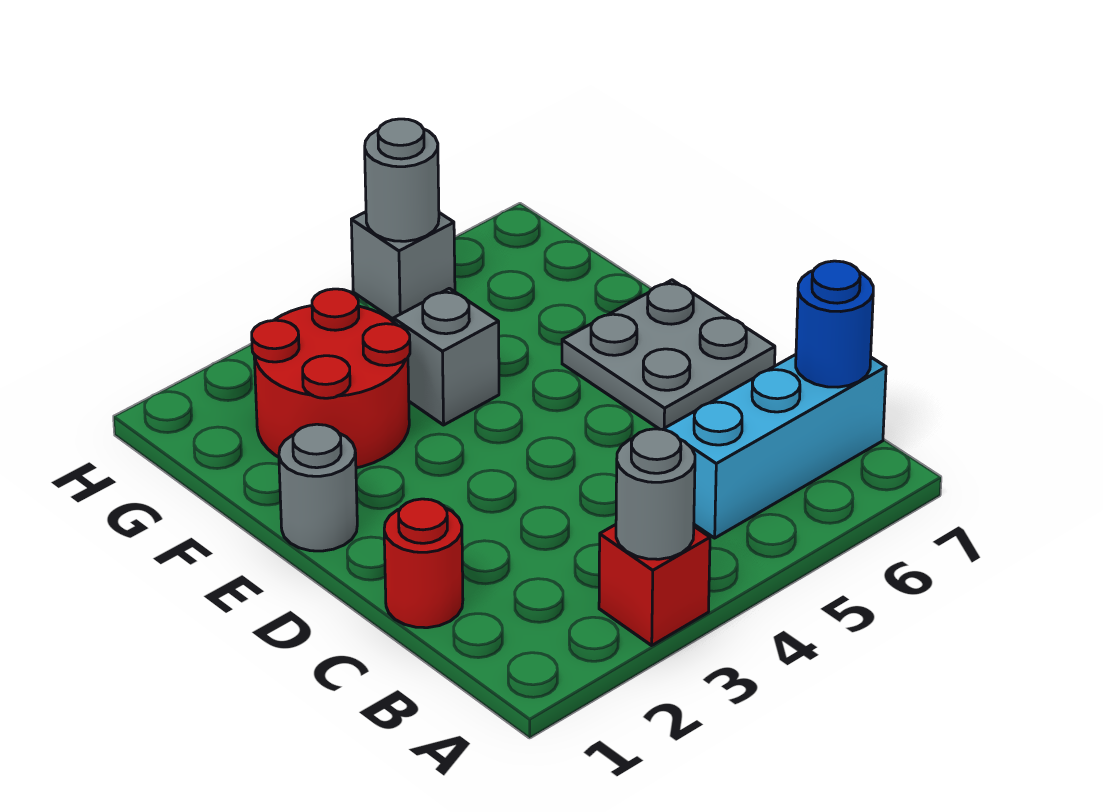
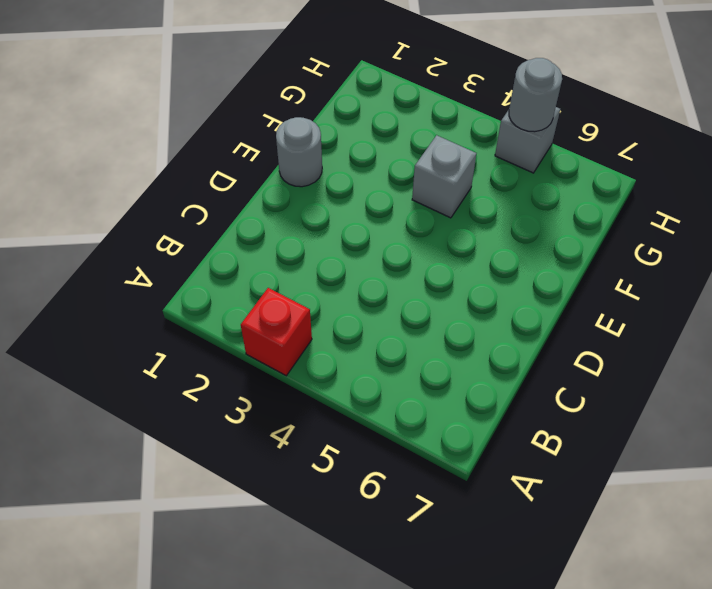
none -> cyan brick B5:B7 level 1
none -> red round brick C1 level 1

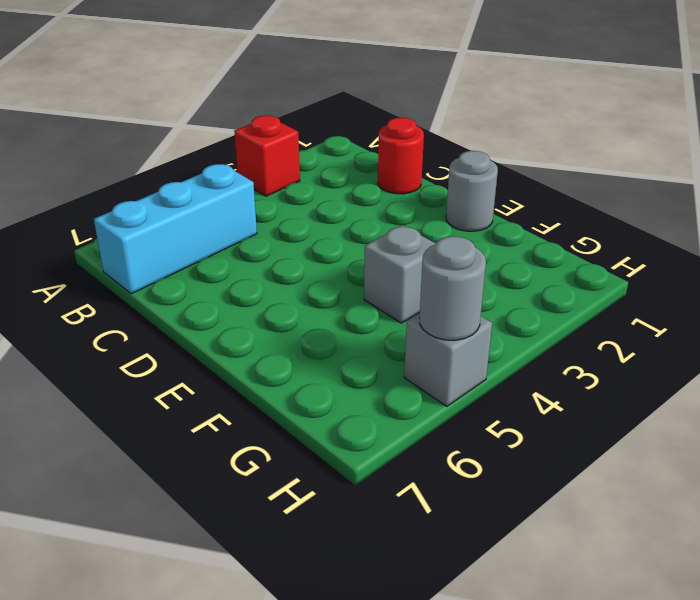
none -> grey plate D6:E7 level 1
none -> red round brick F2:G3 level 1

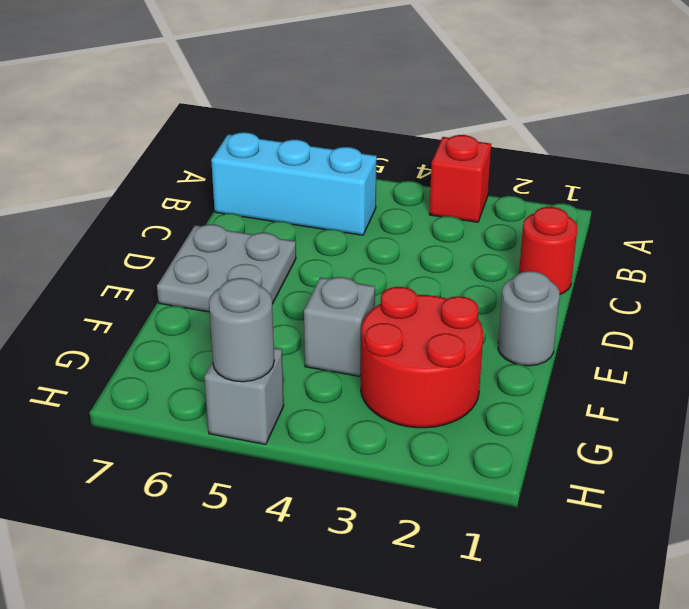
none -> grey round brick A3 level 2
none -> blue round brick B7 level 2

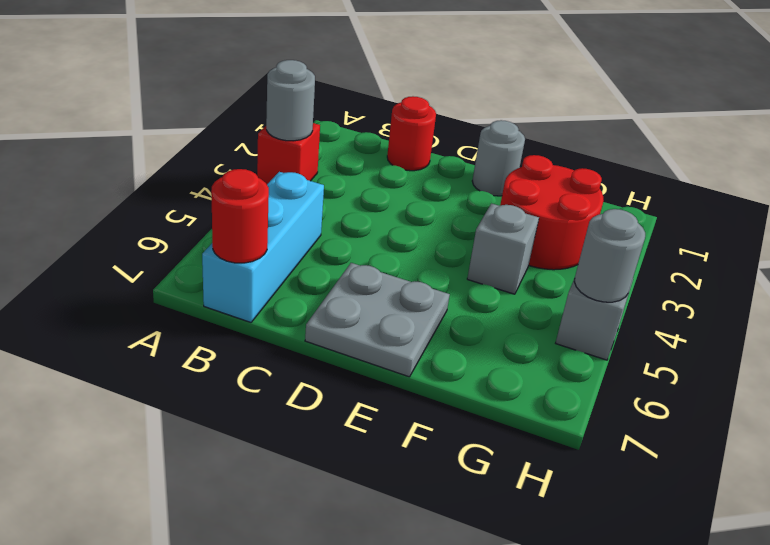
red round brick B7 level 2 -> blue round brick B7 level 2

